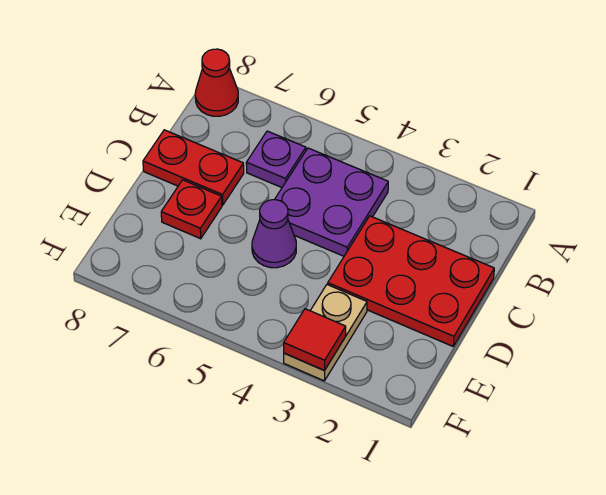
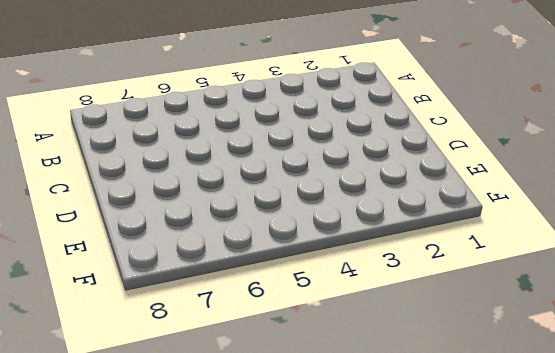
none -> red cone A8 level 1
none -> purple plate B4:C5 level 1

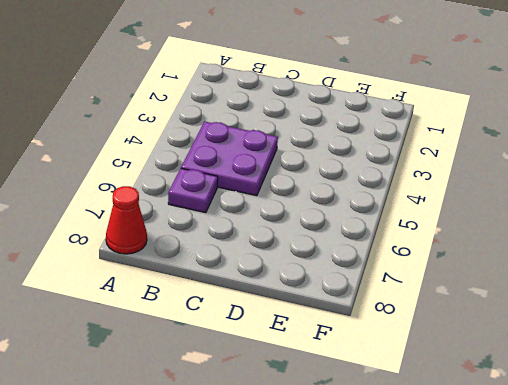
none -> red plate C1:D3 level 1
none -> red plate C7:C8 level 1

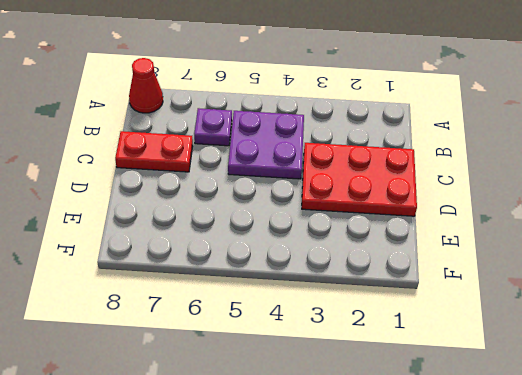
none -> purple cone D5 level 1
none -> red plate D7 level 1

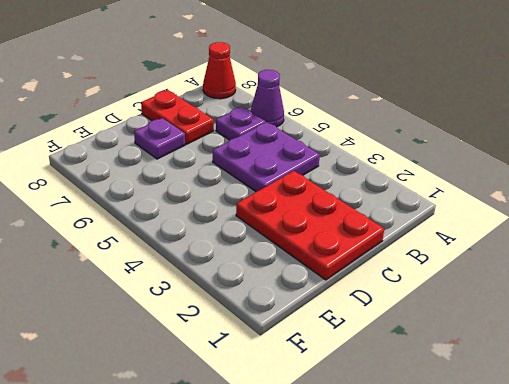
purple cone A6 level 1 -> purple cone D5 level 1
purple plate D7 level 1 -> red plate D7 level 1
none -> tan plate E3:F3 level 1
none -> red tile F3 level 2

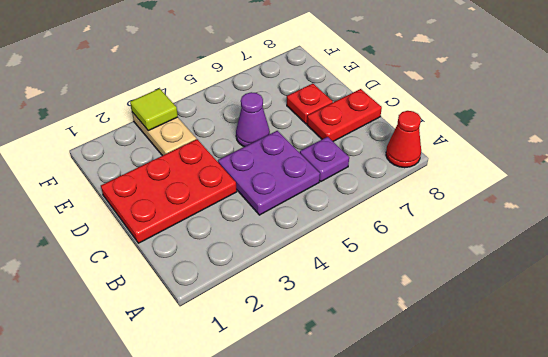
lime tile F3 level 2 -> red tile F3 level 2

